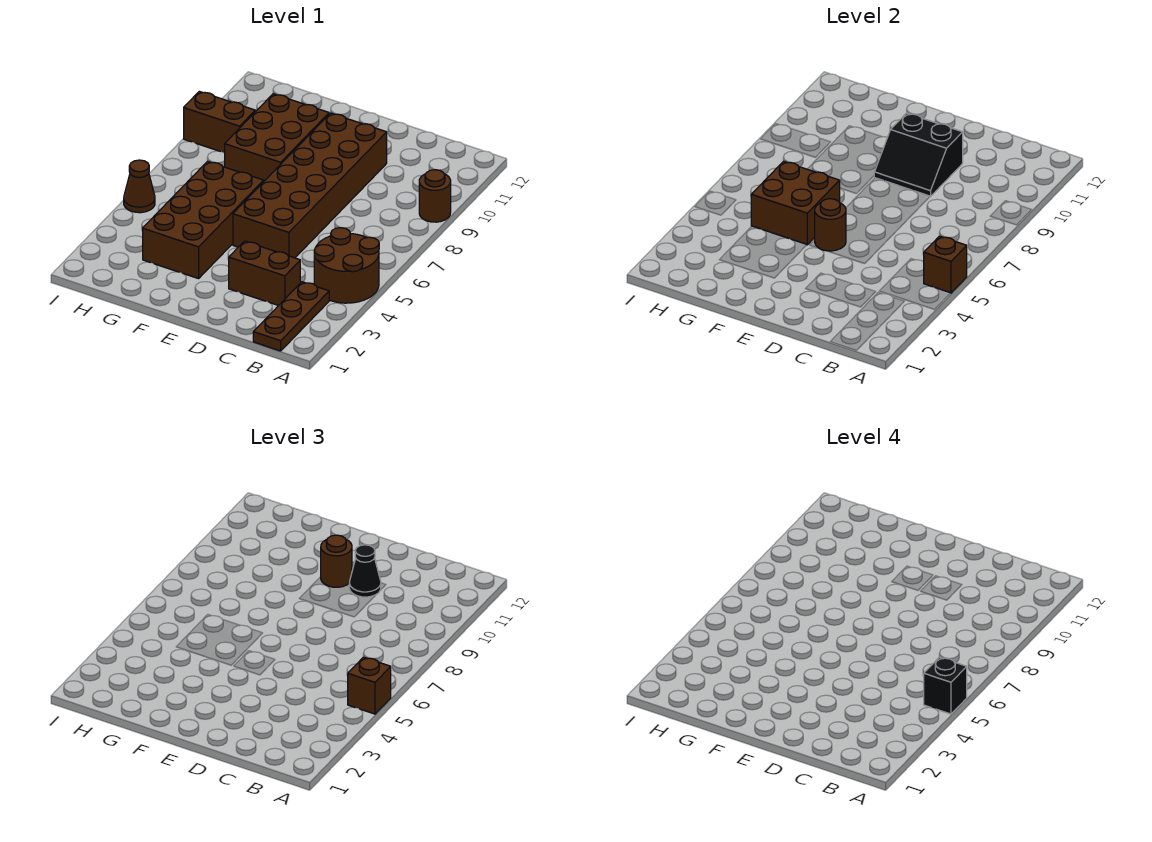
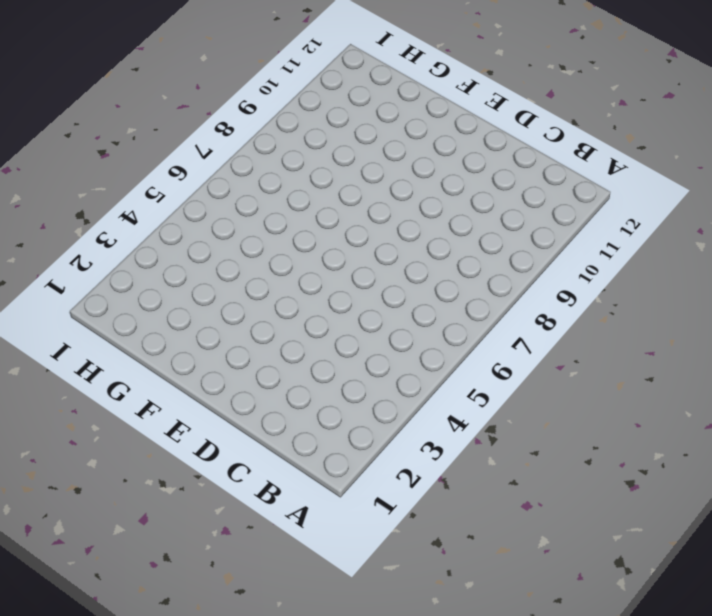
none -> brown round brick A4:B5 level 1
none -> brown round brick A9 level 1
none -> brown plate B1:B3 level 1

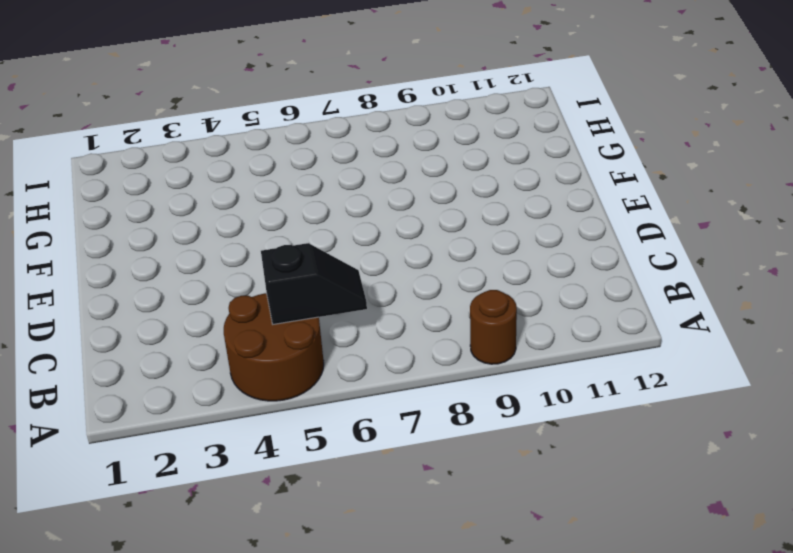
black slope B5:B6 level 2 top 5 -> none
none -> brown plate B1:B3 level 1
none -> brown brick C3:D3 level 1
none -> brown brick D5:E10 level 1

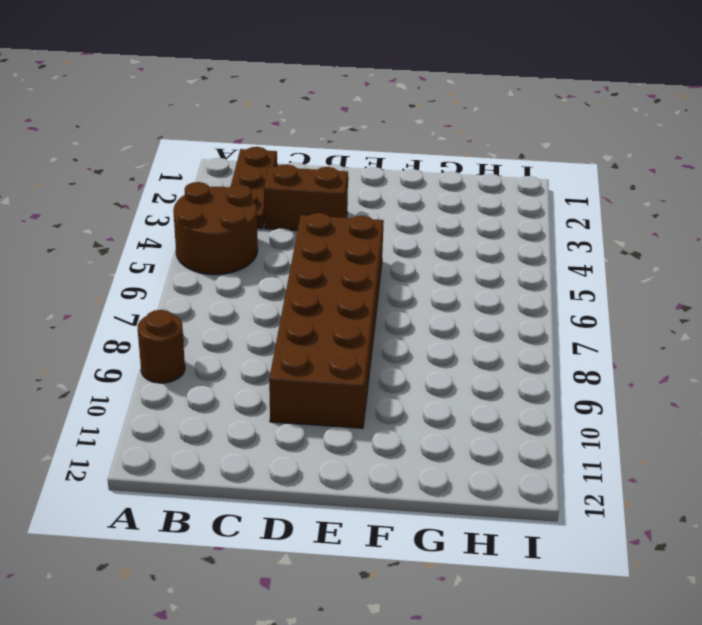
none -> brown brick F3:G6 level 1
none -> brown brick F8:G10 level 1
none -> brown brick H9:I9 level 1

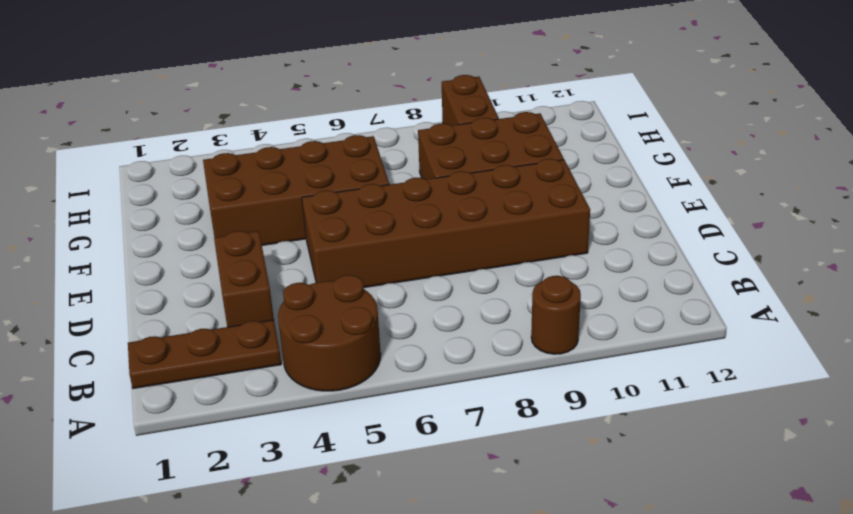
none -> brown cone I5 level 1
none -> brown brick A5 level 2
none -> black slope D9:E10 level 2 top 10

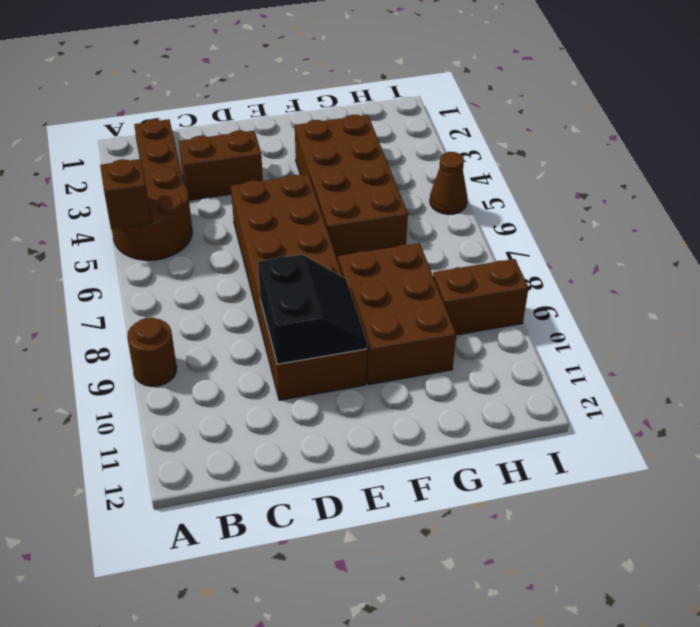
black slope D9:E10 level 2 top D -> black slope D9:E10 level 2 top 10
none -> brown round brick E5 level 2
none -> brown brick F5:G6 level 2
none -> brown brick A5 level 3

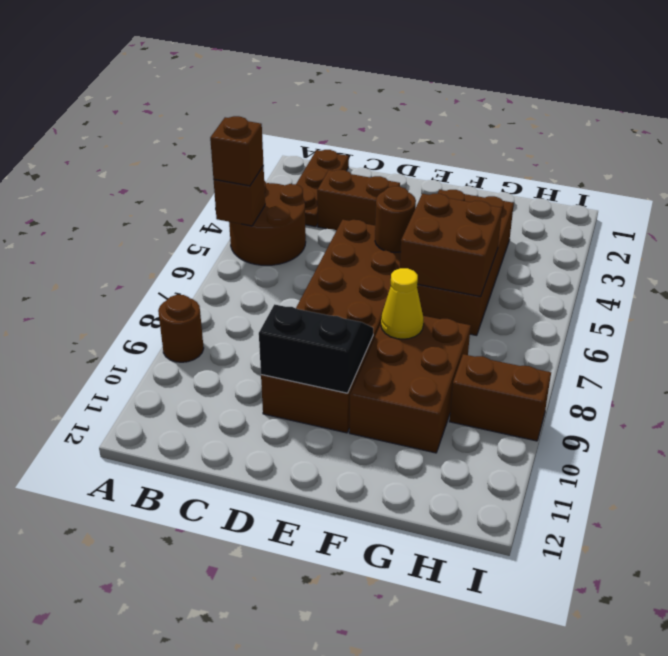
yellow cone F8 level 2 -> none
none -> brown cone I5 level 1
none -> black cone D10 level 3
none -> brown round brick E10 level 3

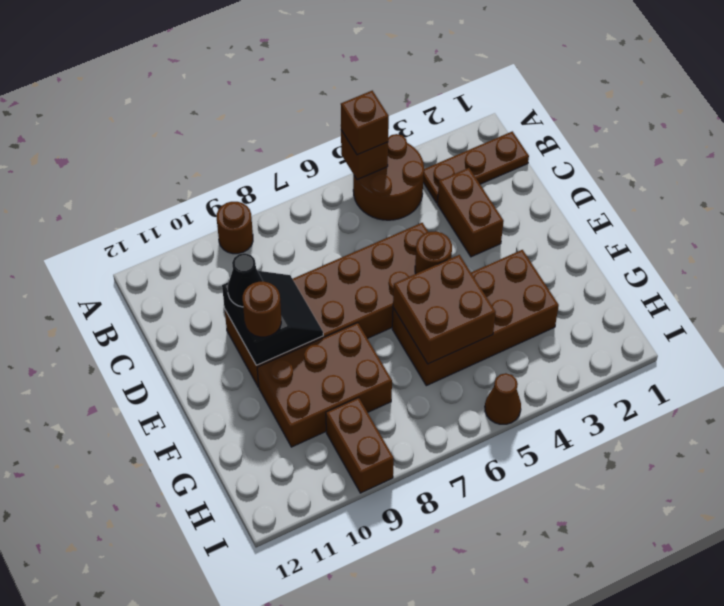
none -> black brick A5 level 4

